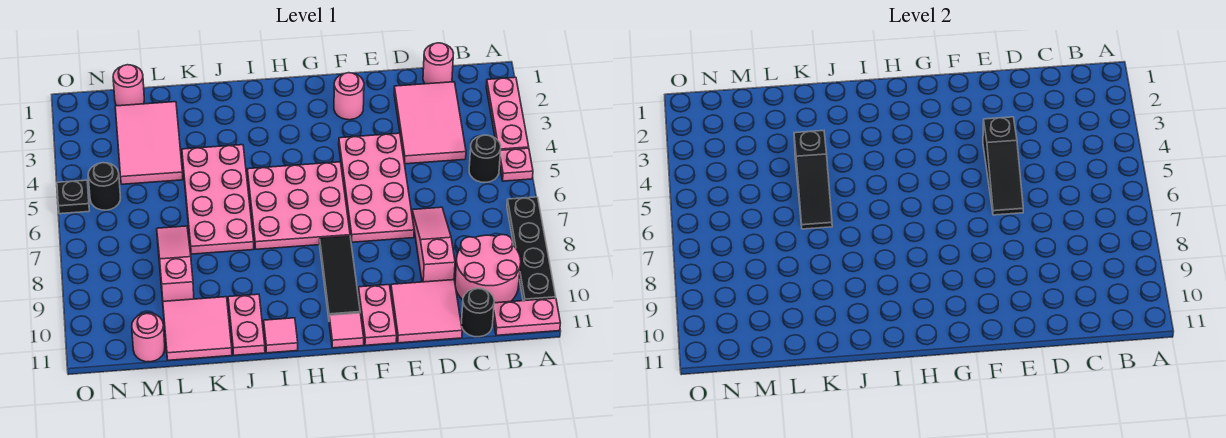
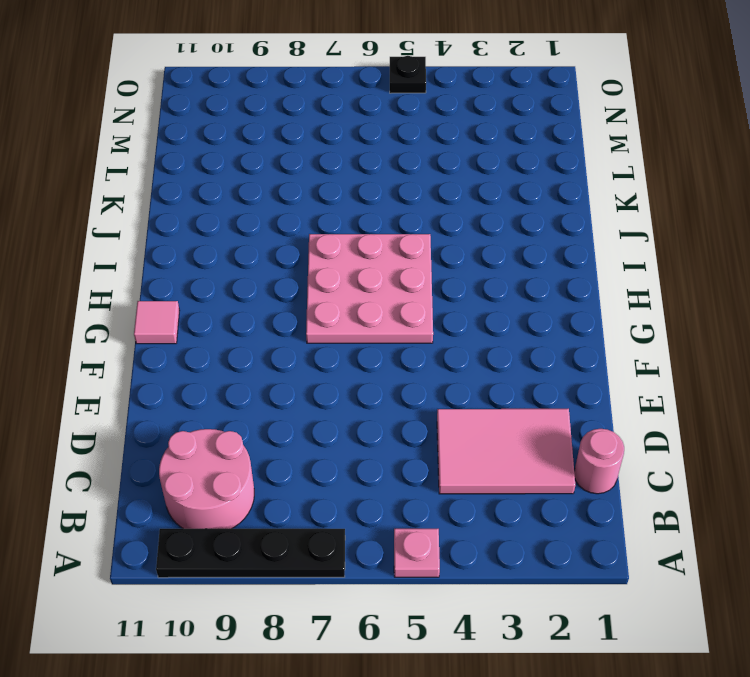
none -> pink plate A2:A4 level 1
none -> pink plate A11:B11 level 1
none -> black round brick B5 level 1

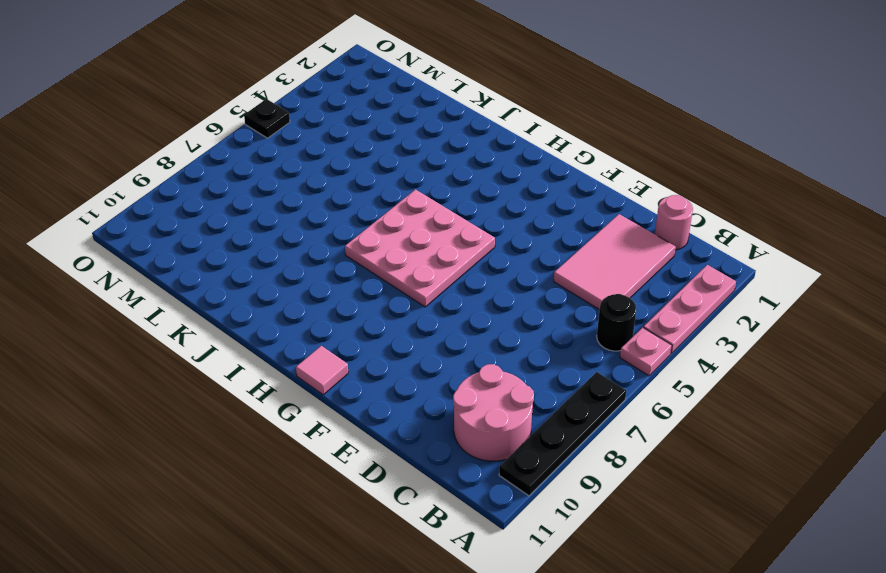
none -> pink plate A11:B11 level 1
none -> black round brick C11 level 1
none -> pink slope D7:D9 level 1 top 9

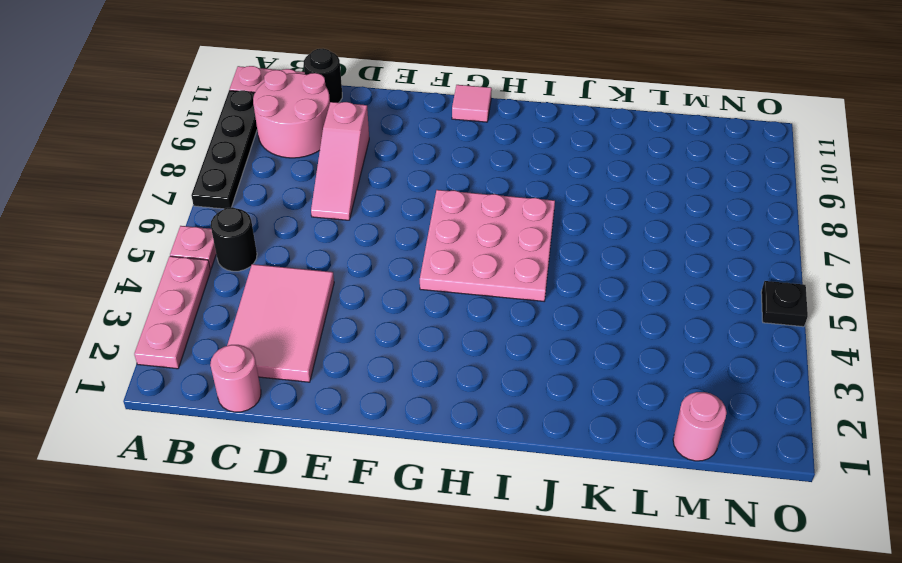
none -> pink tile D10:E11 level 1
none -> pink plate E4:F7 level 1
none -> pink round brick F2 level 1

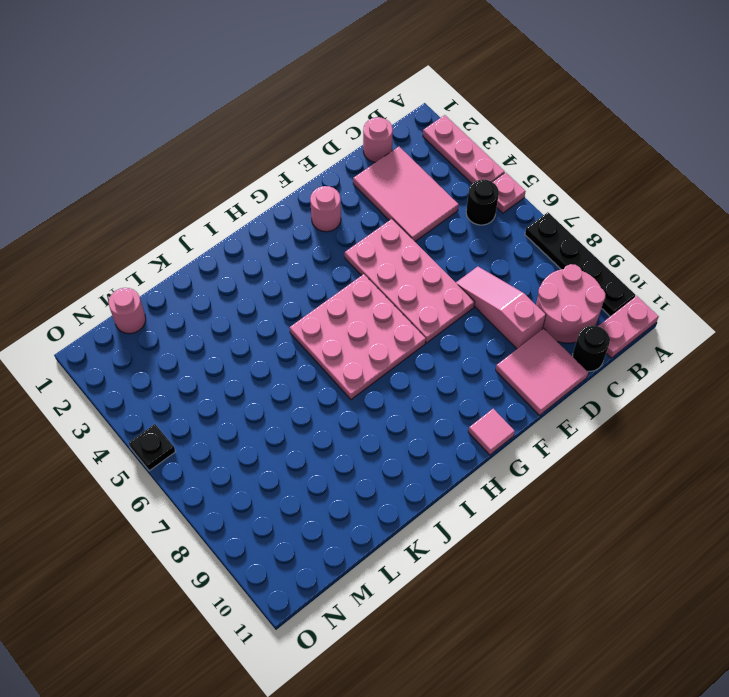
none -> pink plate F10:F11 level 1
none -> black tile G8:G10 level 1
none -> pink tile I11 level 1

